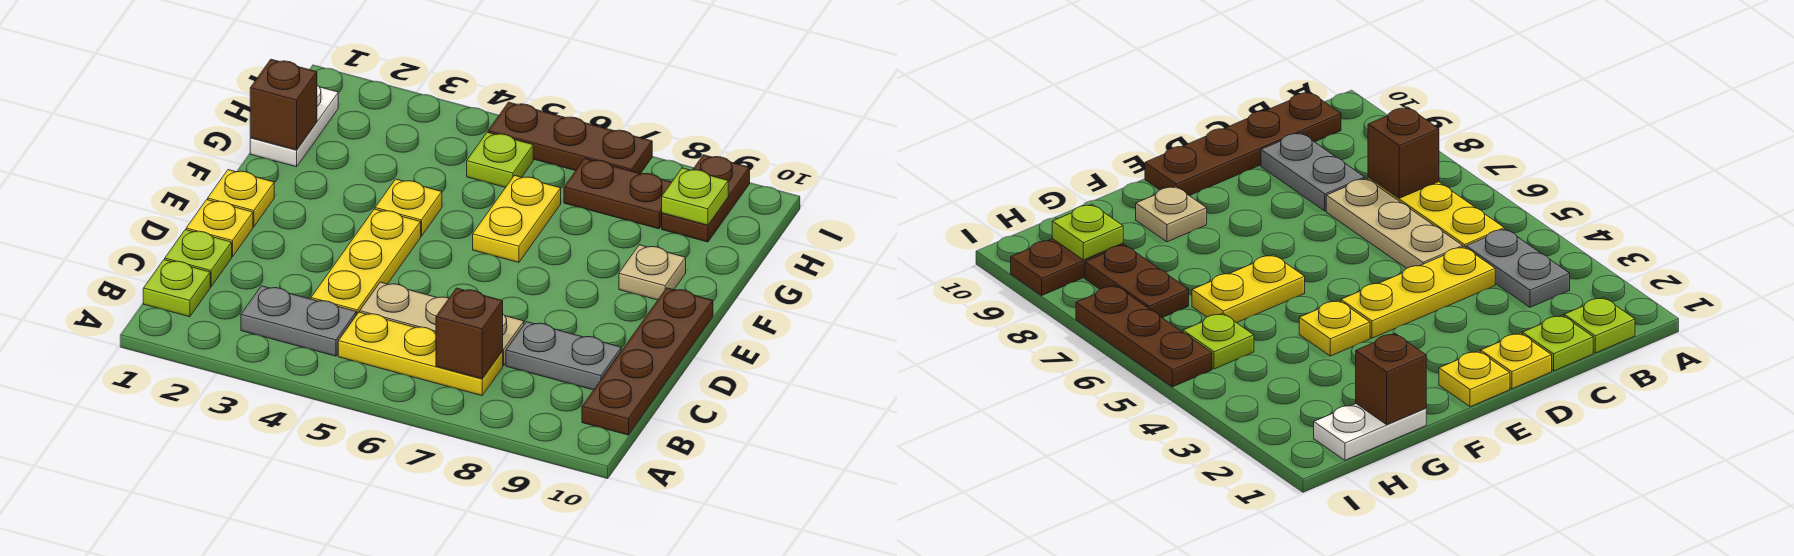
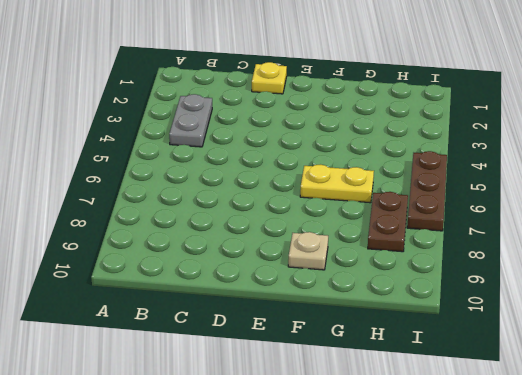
none -> lime plate B1 level 1
none -> yellow plate B5:B7 level 1
none -> brown plate B10:E10 level 1

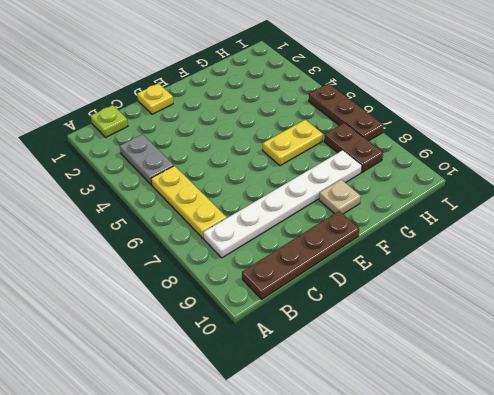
white plate B8:G8 level 1 -> grey plate C8:C9 level 1
none -> lime plate C1 level 1
none -> yellow plate C4:E4 level 1
none -> tan plate C5:C7 level 1

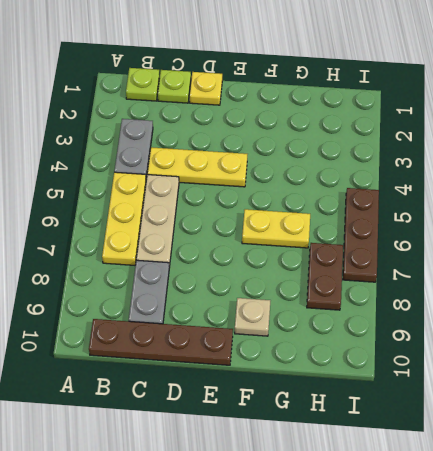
none -> yellow plate E1 level 1
none -> yellow plate F4 level 1
none -> white plate G1:H1 level 1

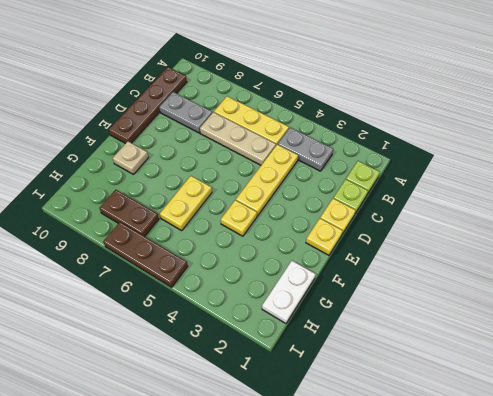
none -> lime plate H5 level 1
none -> brown plate H9:I9 level 1
none -> brown brick B7 level 2

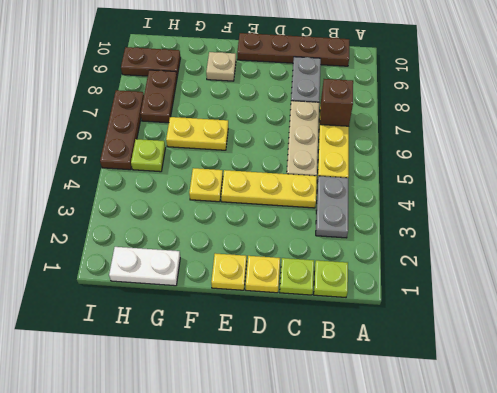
none -> brown brick G1 level 2
none -> lime plate H9 level 2

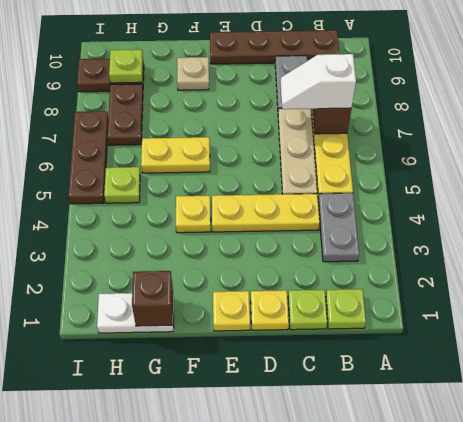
white slope B7:C7 level 3 top B -> none

